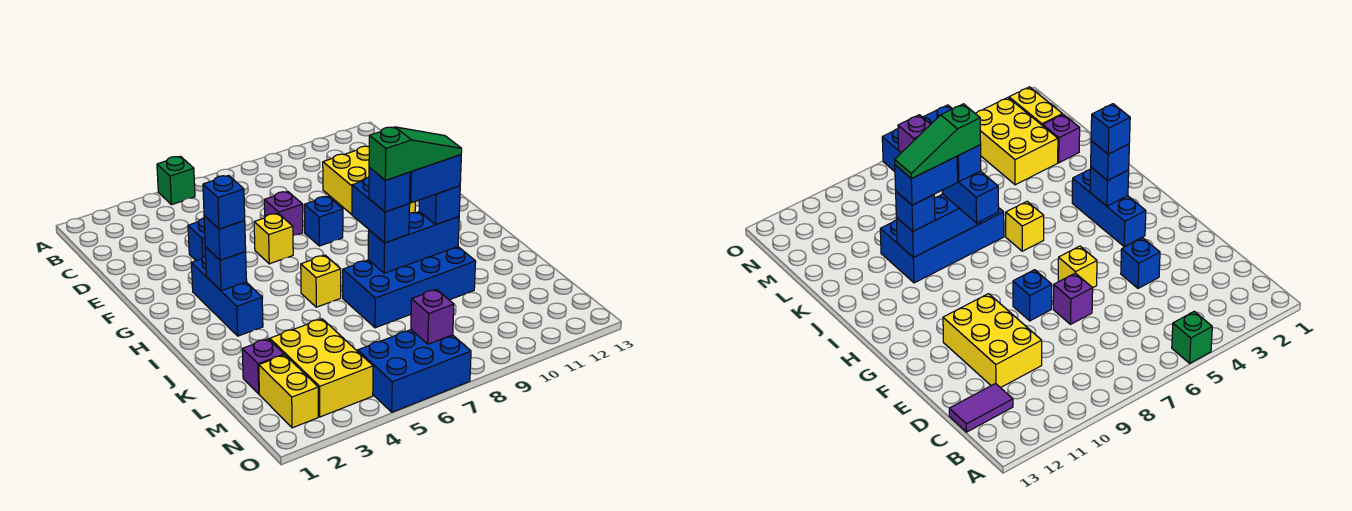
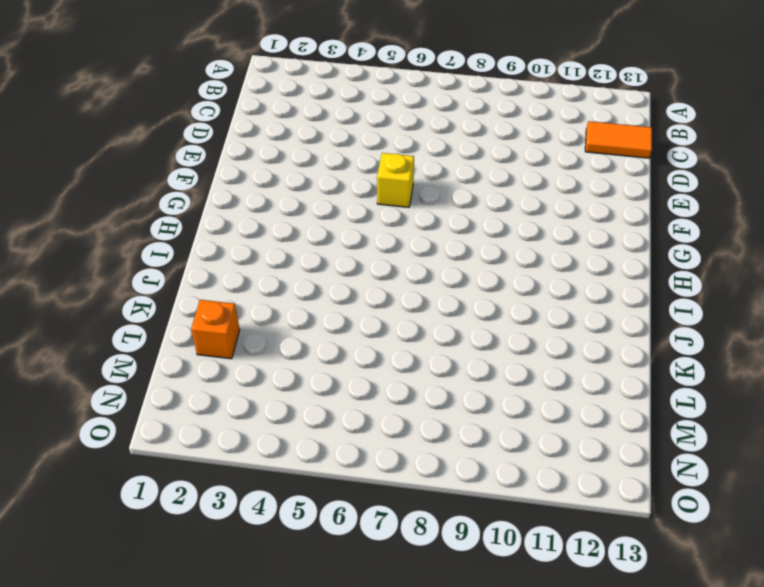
orange tile C12:C13 level 1 -> purple tile C12:C13 level 1
orange brick L2 level 1 -> purple brick L2 level 1
none -> green brick A5 level 1
none -> yellow brick D10:F11 level 1
none -> blue brick E4 level 1

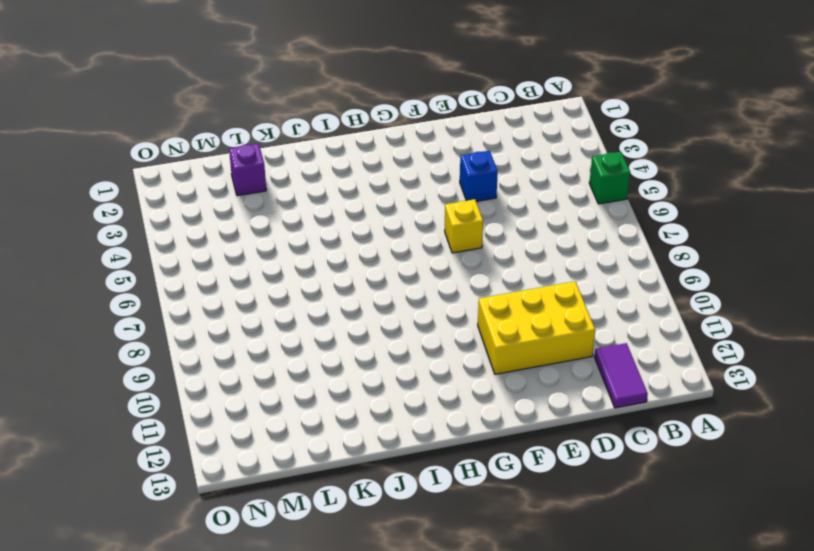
none -> purple brick E7 level 1
none -> blue brick F8 level 1
none -> blue brick G3:I3 level 1

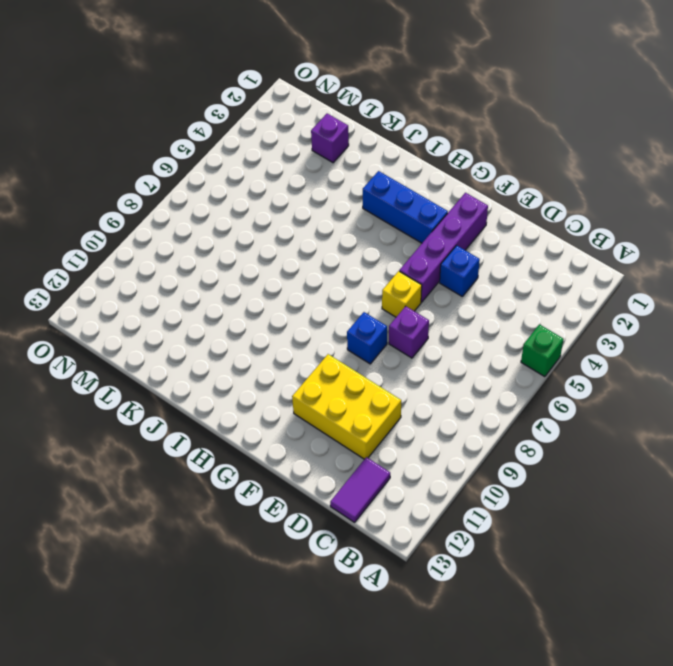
purple brick F2:F5 level 1 -> none
none -> yellow brick I6 level 1
none -> blue brick J7:K10 level 1
none -> yellow brick L3:N4 level 1

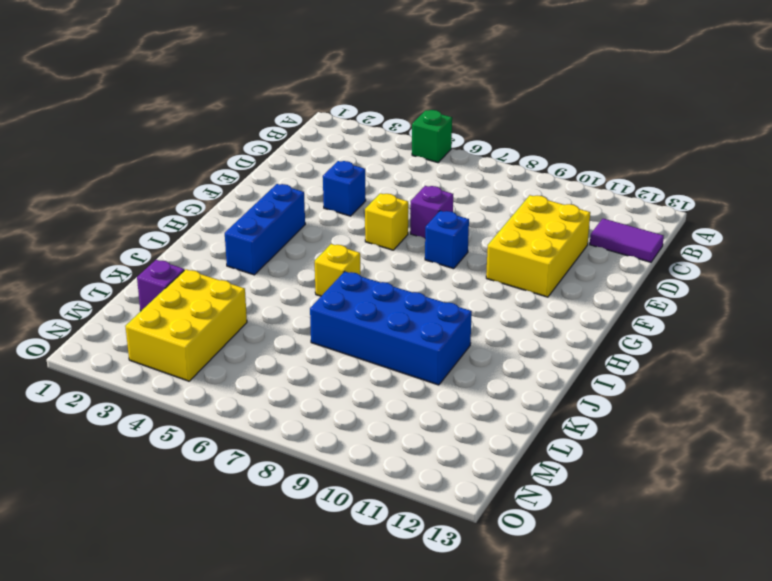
none -> yellow brick M2:N2 level 1
none -> blue brick N5:O7 level 1
none -> blue brick H3 level 2

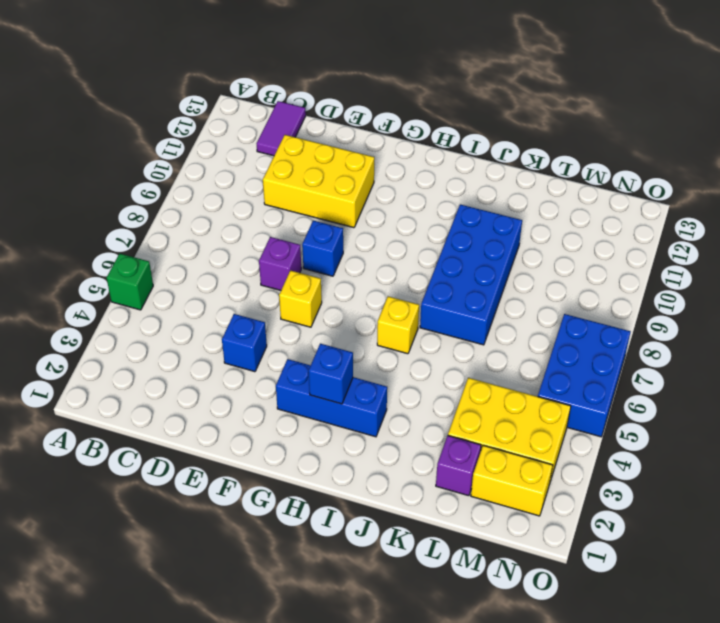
none -> blue brick J8:J10 level 2
none -> purple brick N7 level 2
none -> blue brick H3 level 3

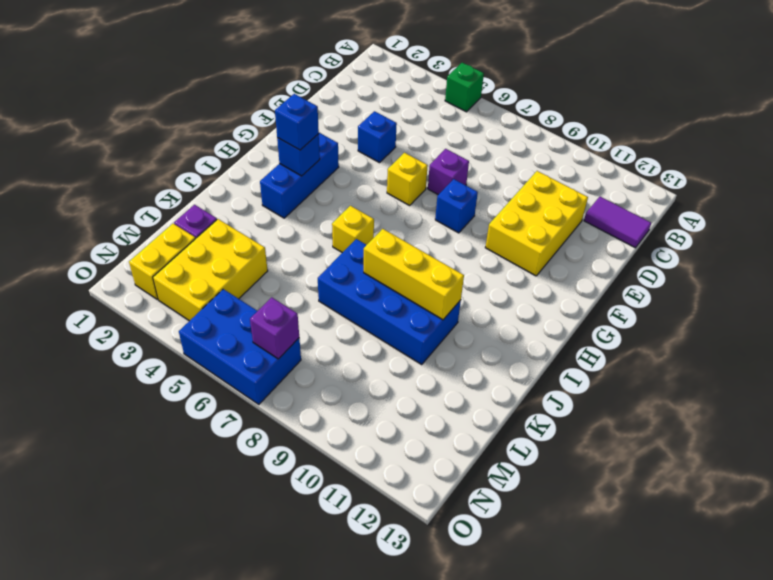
yellow brick J8:J10 level 2 -> blue brick J8:J10 level 2
none -> blue brick I8:J8 level 3
none -> blue brick J10 level 3
none -> blue brick H3 level 4

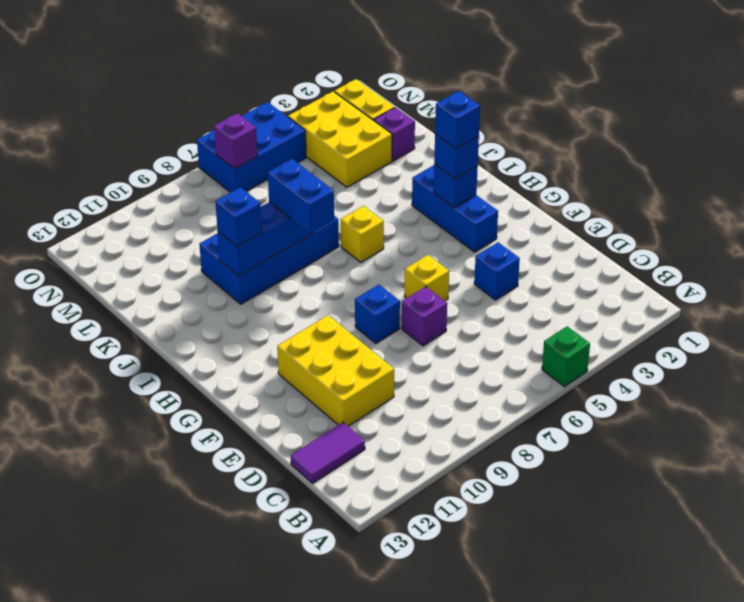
none -> blue brick J8 level 4
none -> blue brick J9:J10 level 4
none -> green slope J8:J10 level 5 top 8

